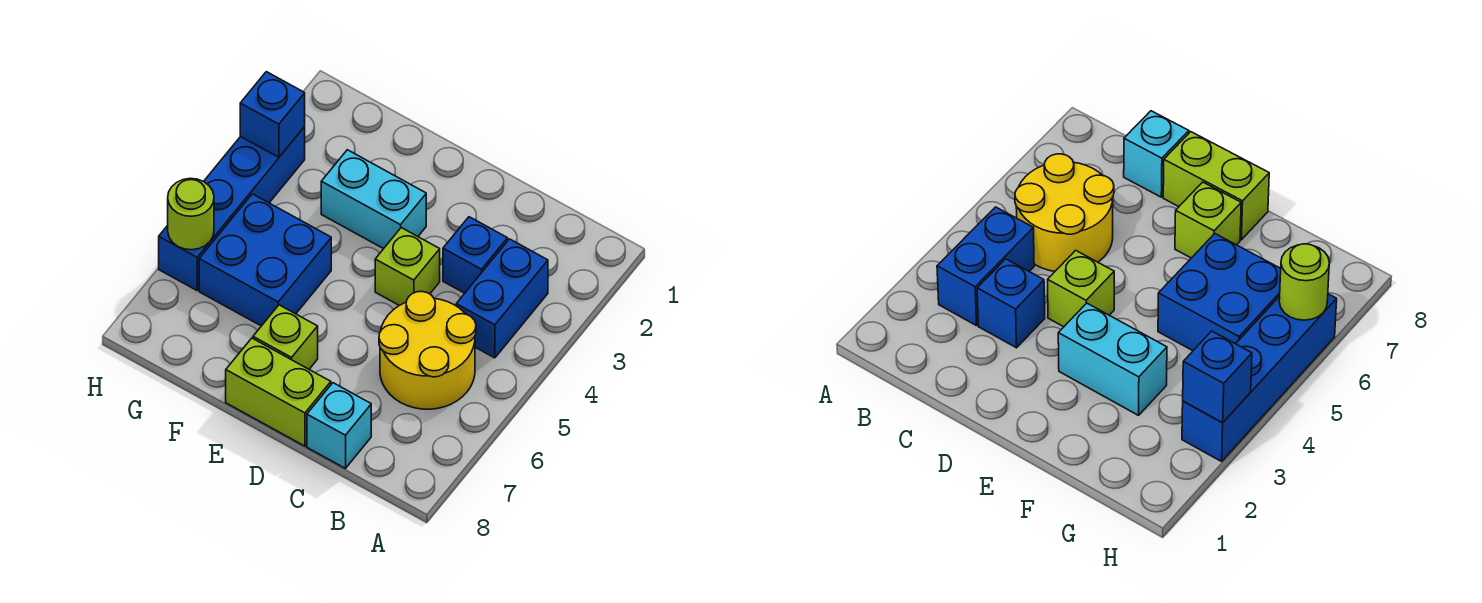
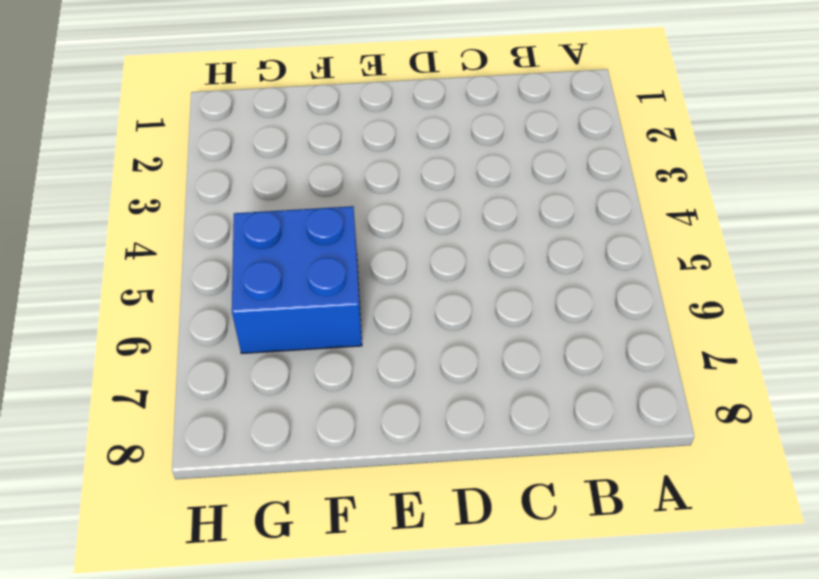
none -> blue brick B3:B4 level 1
none -> yellow round brick B5:C6 level 1
none -> blue brick C3 level 1

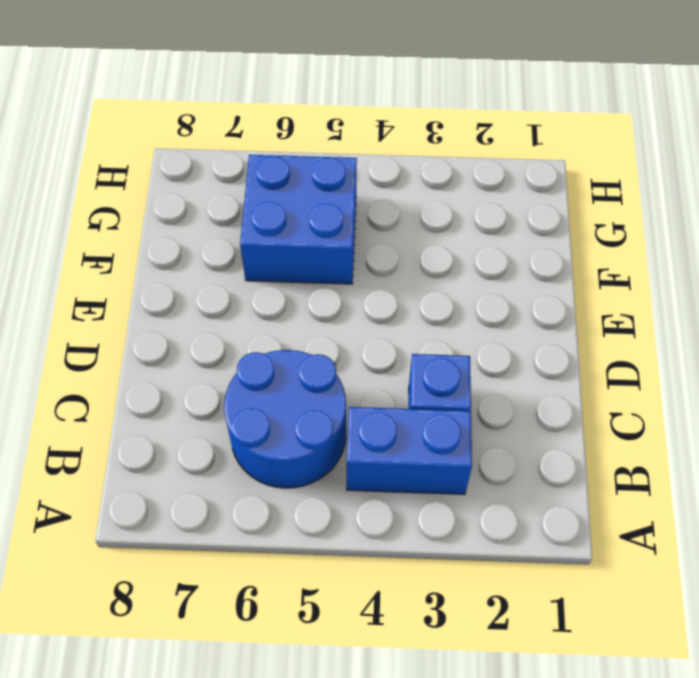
blue round brick B5:C6 level 1 -> yellow round brick B5:C6 level 1
none -> cyan brick C8 level 1
none -> lime brick D4 level 1
none -> lime brick D8:E8 level 1

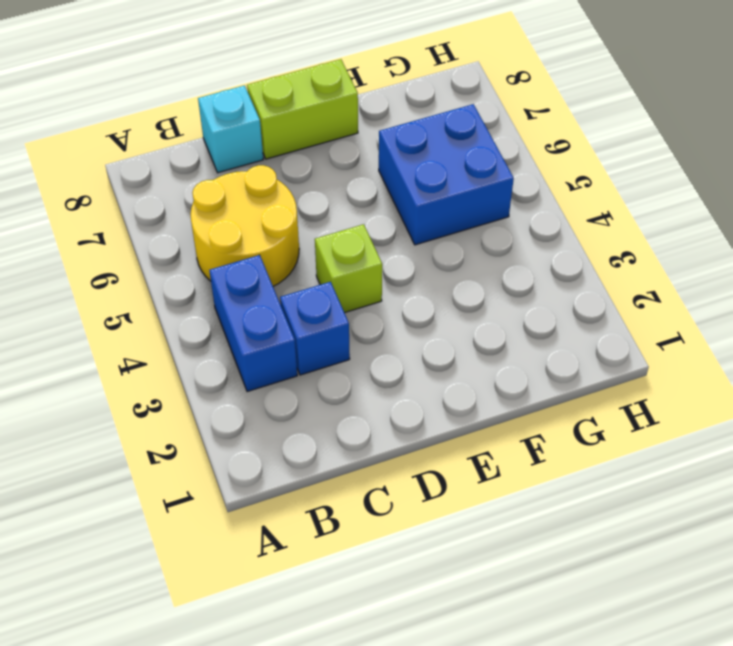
none -> cyan brick E3:F3 level 1
none -> lime brick E7 level 1
none -> blue brick H3:H6 level 1

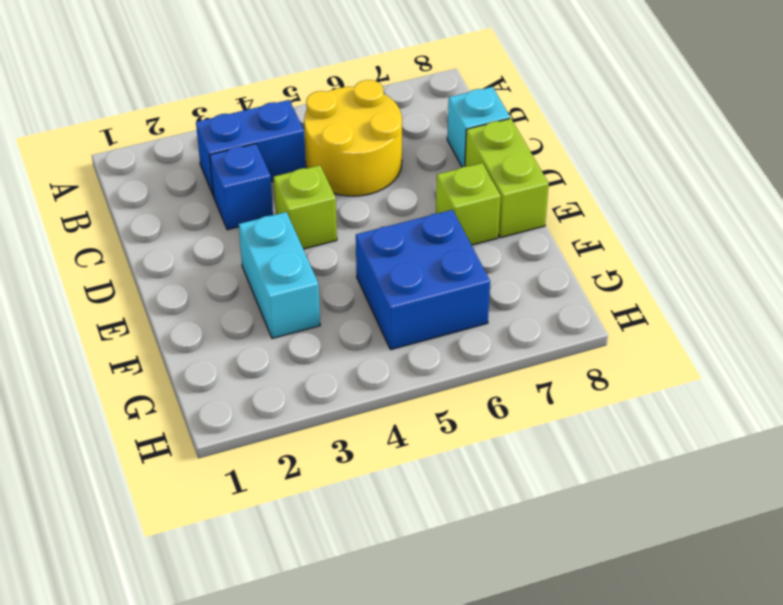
none -> blue brick H3:H6 level 1
none -> blue brick H3 level 2
none -> lime round brick H6 level 2

